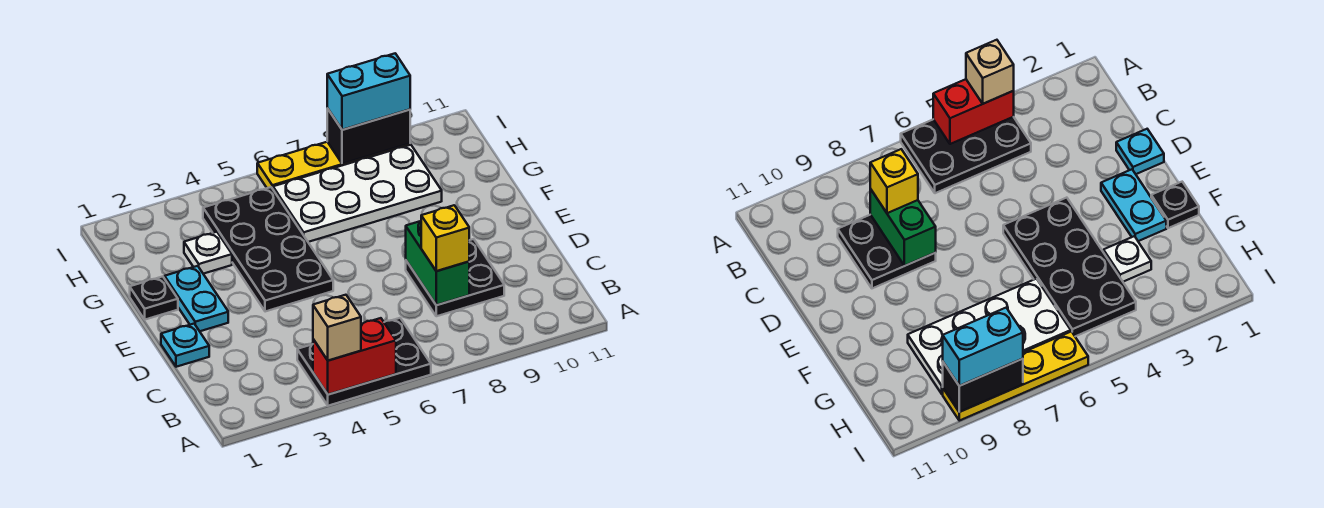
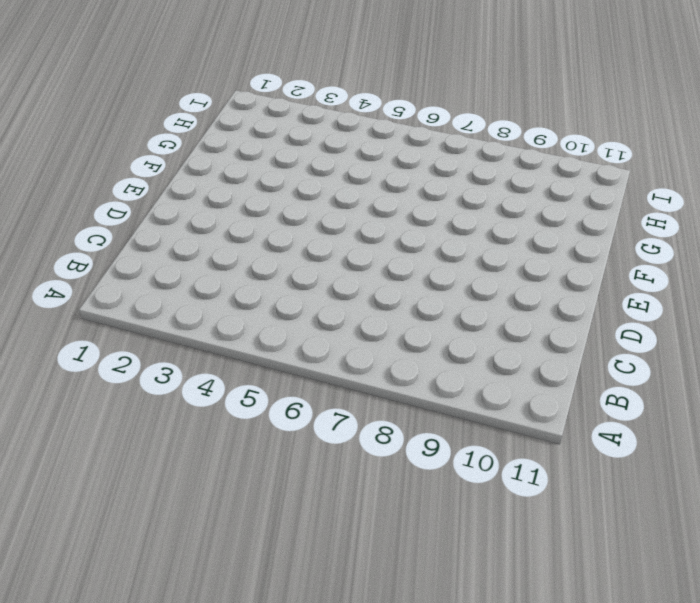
none -> black plate A4:B6 level 1
none -> black plate C8:D9 level 1
none -> cyan plate D1 level 1

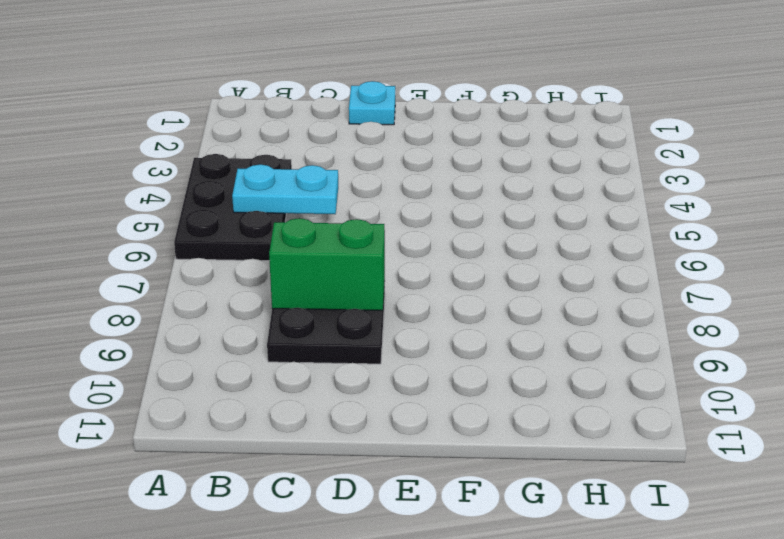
cyan plate B5:C5 level 2 -> cyan plate E2:F2 level 1
none -> black plate E4:H5 level 1
none -> black plate F1 level 1
none -> white plate G3 level 1

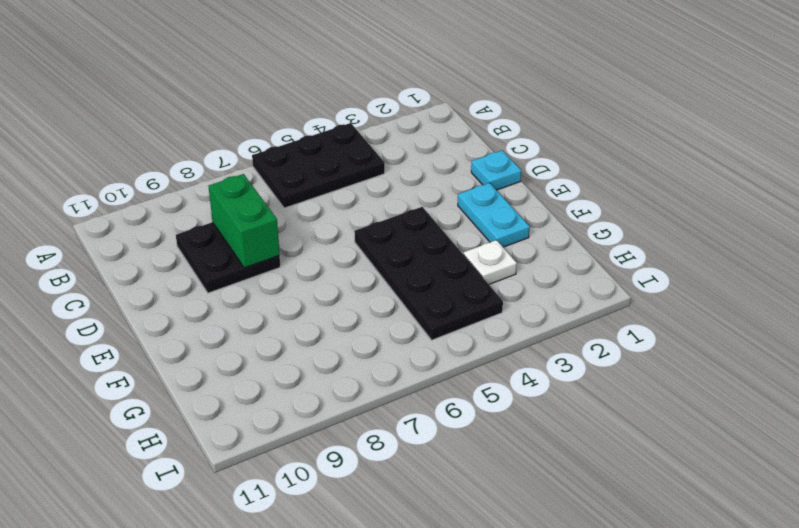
none -> black plate F1 level 1
none -> white plate G6:H9 level 1
none -> yellow plate I6:I9 level 1

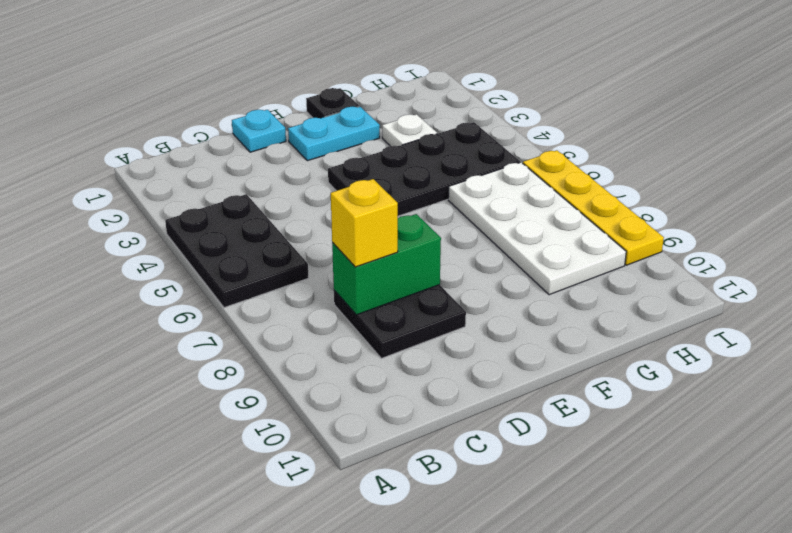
none -> red brick A4:A5 level 2
none -> black brick I8:I9 level 2
none -> tan brick A4 level 3

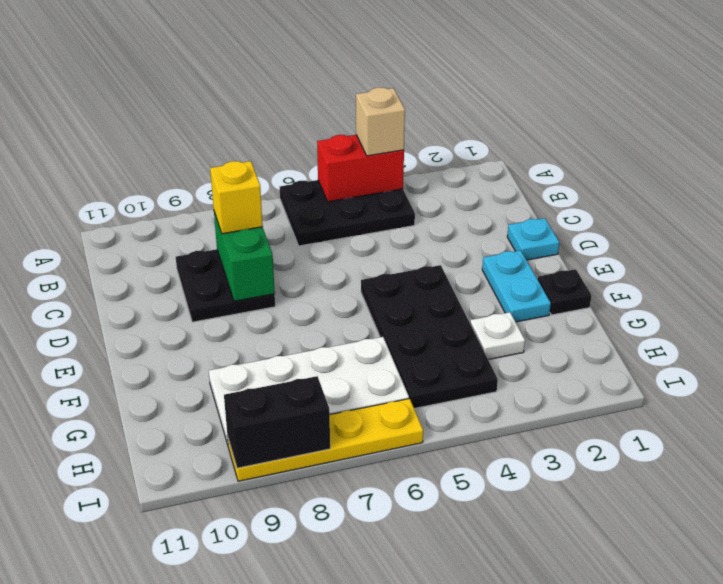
none -> cyan brick I8:I9 level 3

